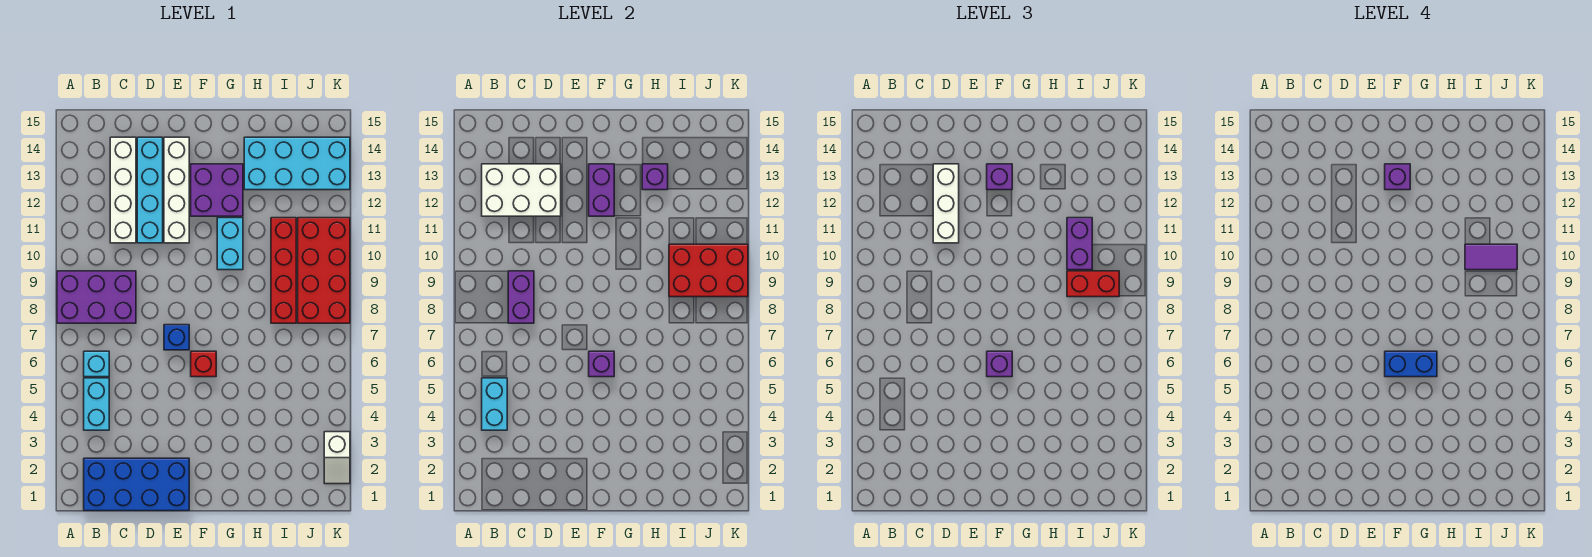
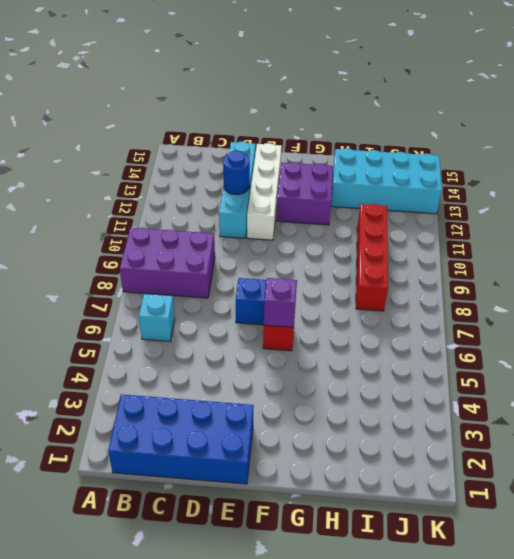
blue round brick D12 level 2 -> white brick B12:D13 level 2
none -> cyan brick B4:B5 level 1
none -> white brick C11:C14 level 1
none -> cyan brick G10:G11 level 1
none -> red brick J8:K11 level 1

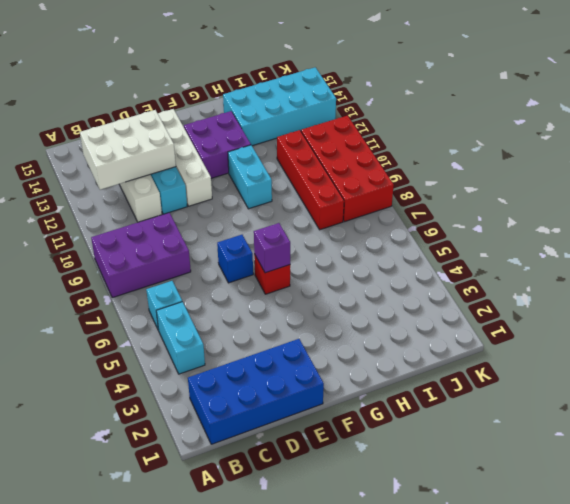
none -> white slope K2:K3 level 1 top 3
none -> cyan brick B4:B5 level 2
none -> purple brick C8:C9 level 2
none -> purple brick F12:F13 level 2

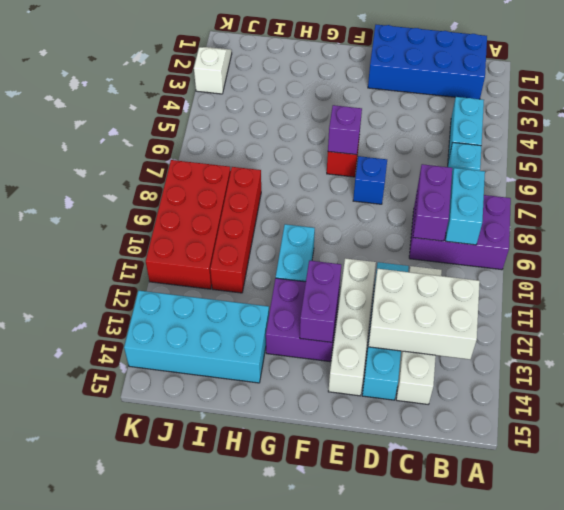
cyan brick B8:B9 level 2 -> cyan brick B4:B5 level 2
none -> purple brick H13 level 2
none -> red brick I9:K10 level 2
none -> white brick D11:D13 level 3
none -> purple brick F6 level 3

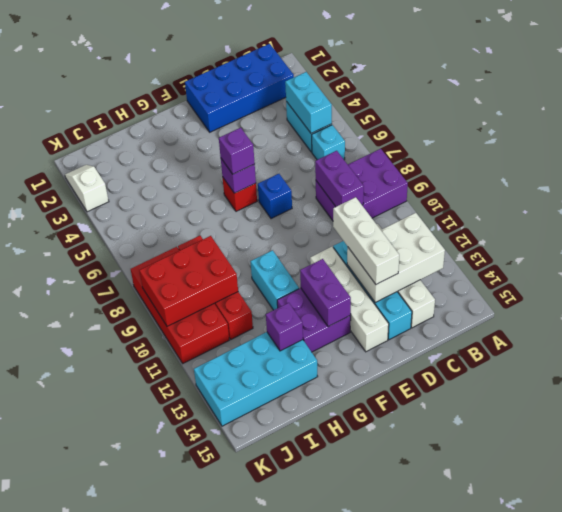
none -> purple brick F13 level 3
none -> red brick I9:J9 level 3
none -> purple brick I10:I11 level 3
none -> blue brick F6:G6 level 4

